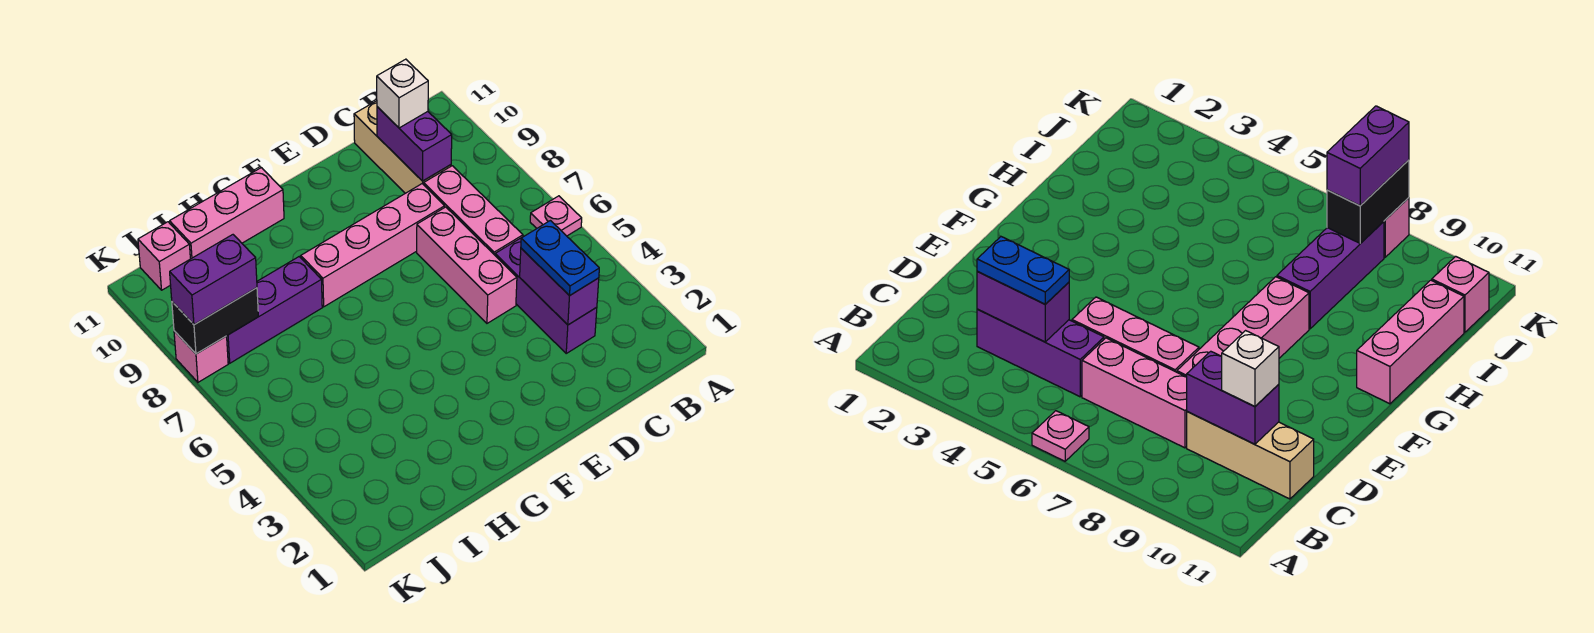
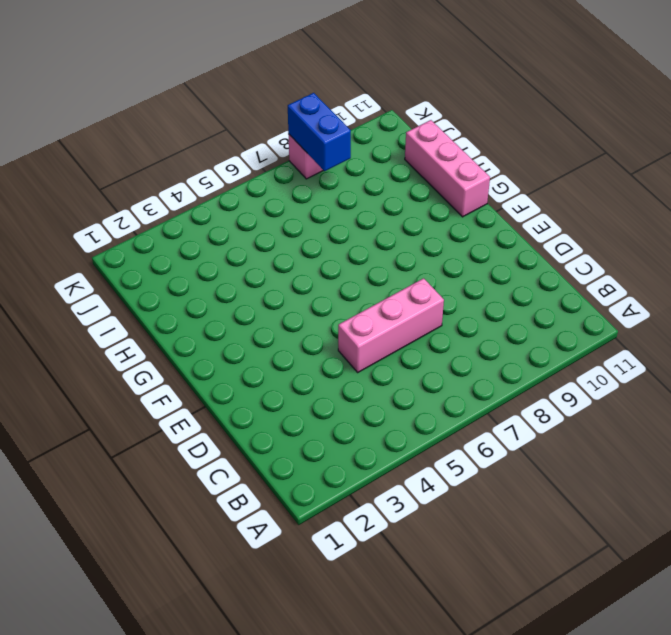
blue brick J8:K8 level 2 -> black brick J8:K8 level 2
none -> pink plate A6 level 1
none -> purple brick C3:C5 level 1
none -> pink brick C6:C8 level 1

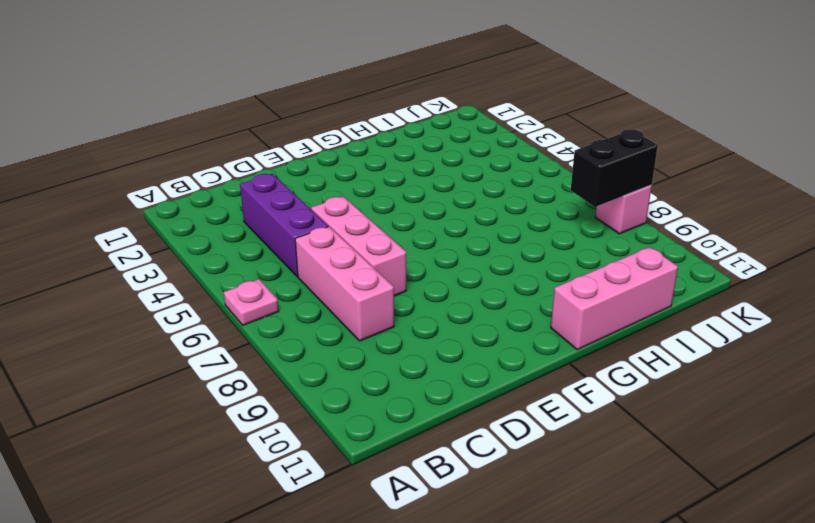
none -> tan brick C9:C11 level 1
none -> pink brick D8:G8 level 1
none -> purple brick H8:J8 level 1

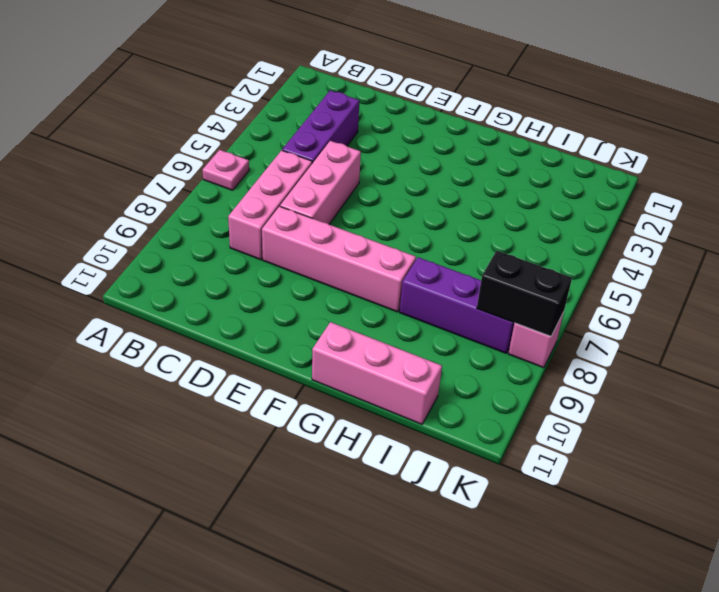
none -> tan brick C9:C11 level 1
none -> pink brick J11 level 1
none -> purple brick C3:C4 level 2

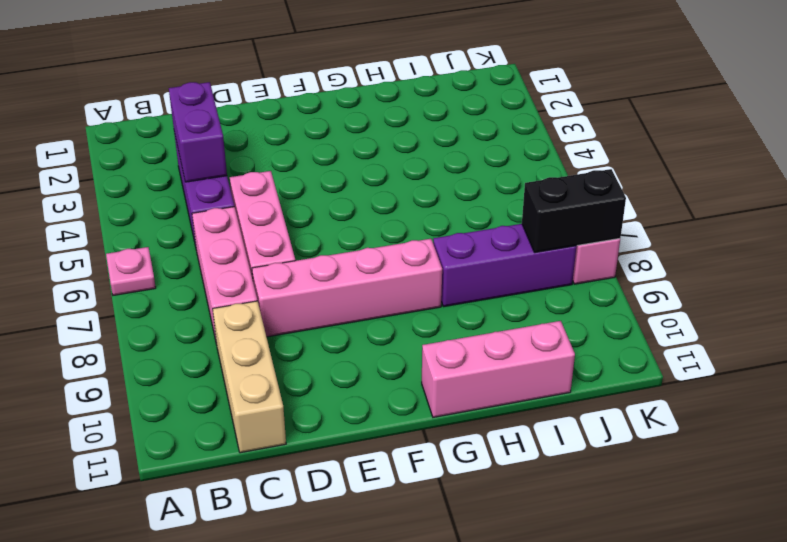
none -> pink brick J11 level 1
none -> purple brick C9:C10 level 2
none -> blue plate C3:C4 level 3

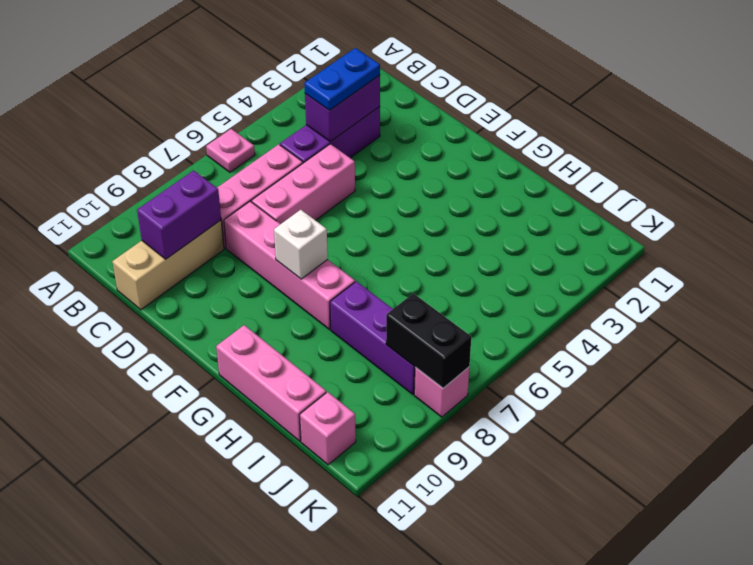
white brick F8 level 2 -> white brick C10 level 3
none -> purple brick J8:K8 level 3

